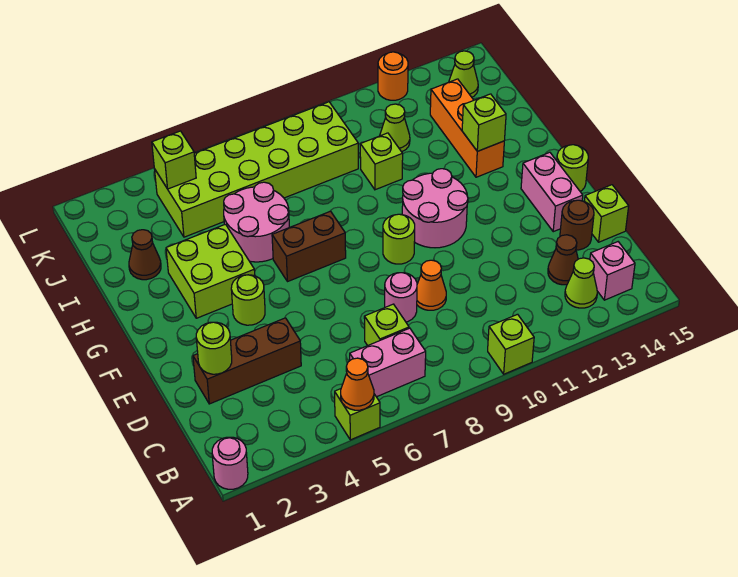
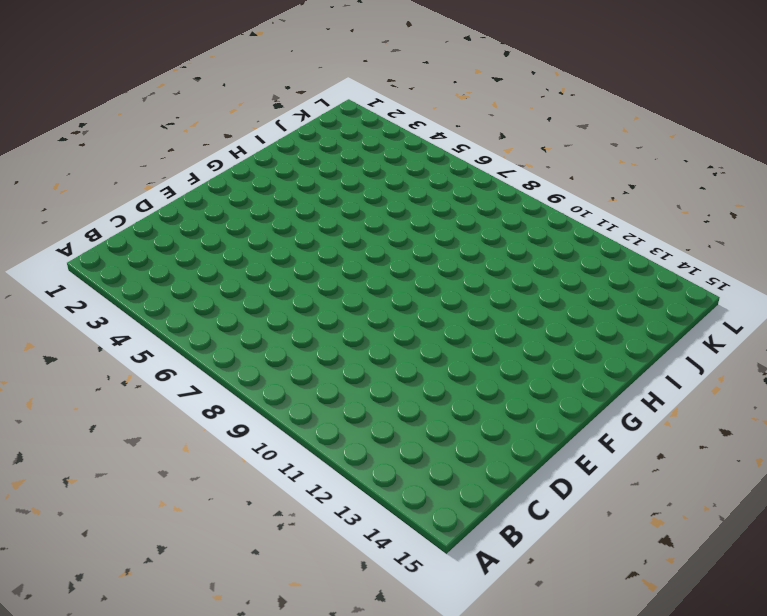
none -> pink round brick A1 level 1
none -> lime brick A5 level 1
none -> lime brick A10 level 1
none -> pink brick B6:B7 level 1

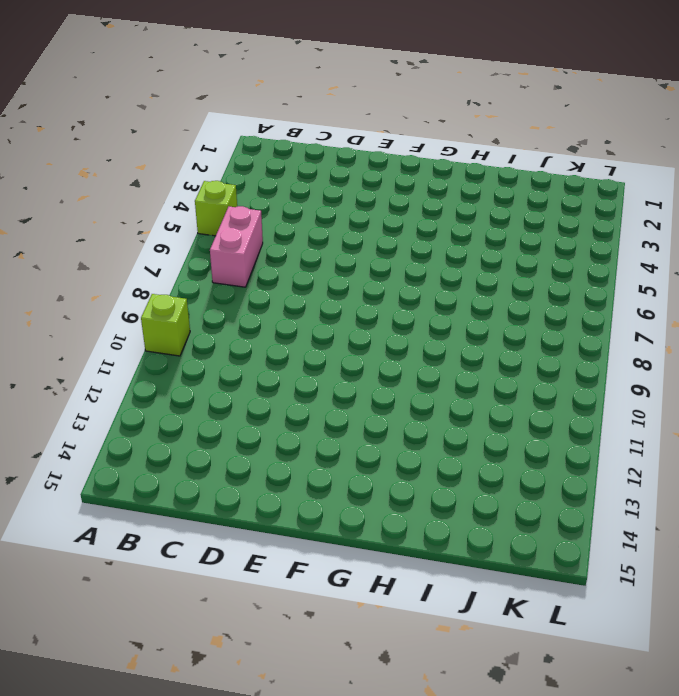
none -> pink round brick A1 level 1
none -> lime cone B13 level 1
none -> pink brick B14 level 1
none -> lime brick C7 level 1

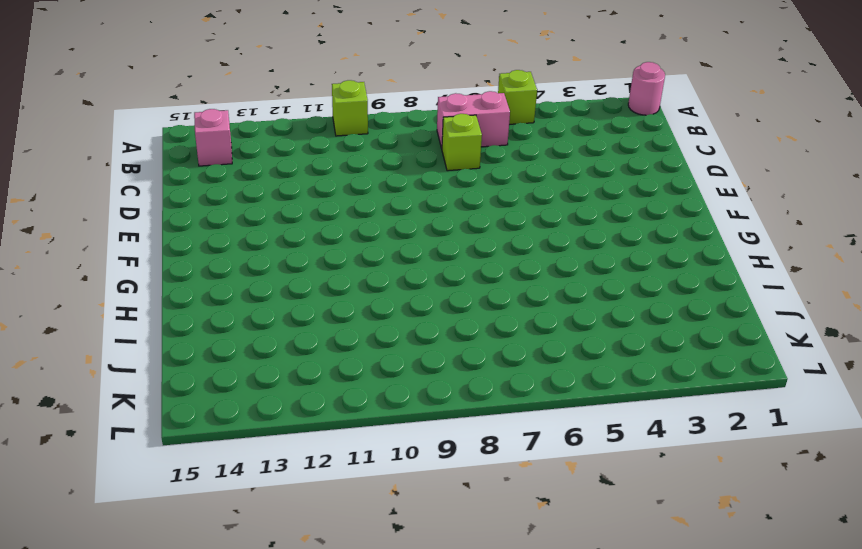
none -> lime cone B13 level 1
none -> brown cone C13 level 1
none -> brown brick D2:D4 level 1
none -> pink round brick D8 level 1

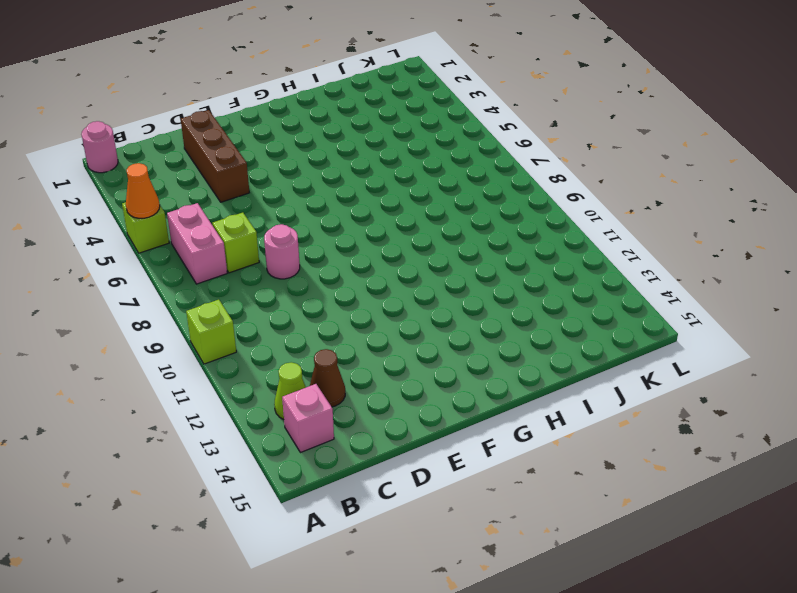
none -> orange cone D9 level 1
none -> brown round brick D14 level 1
none -> lime brick D15 level 1
none -> pink brick E14:F14 level 1

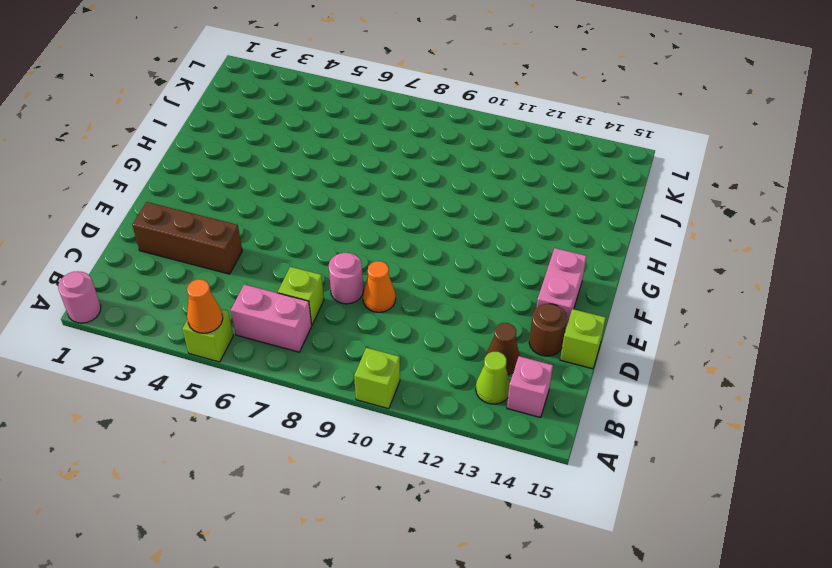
none -> lime round brick F4 level 1
none -> lime round brick F9 level 1
none -> pink round brick F10:G11 level 1
none -> lime round brick F15 level 1

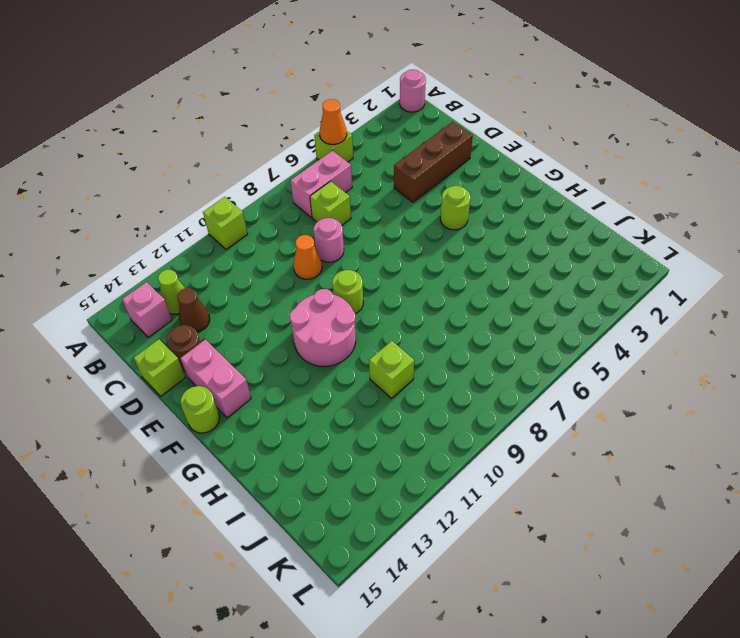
none -> lime brick G3:H4 level 1
none -> brown brick G6:G7 level 1
none -> pink round brick H5:I6 level 1
none -> orange brick H13:J13 level 1

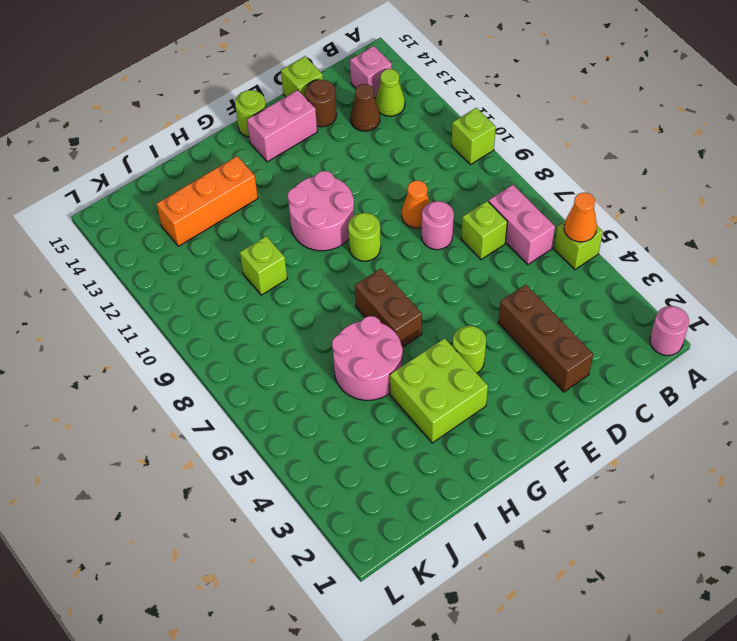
none -> brown cone I2 level 1
none -> lime brick J4:K9 level 1
none -> lime cone J11 level 1
none -> lime cone K14 level 1

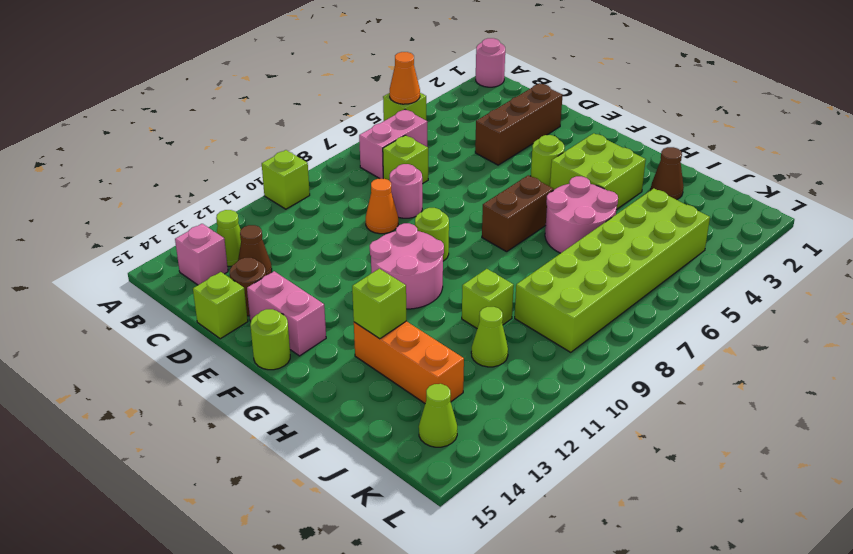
none -> orange round brick L12 level 1
none -> lime round brick D2 level 2
none -> lime brick K4 level 2

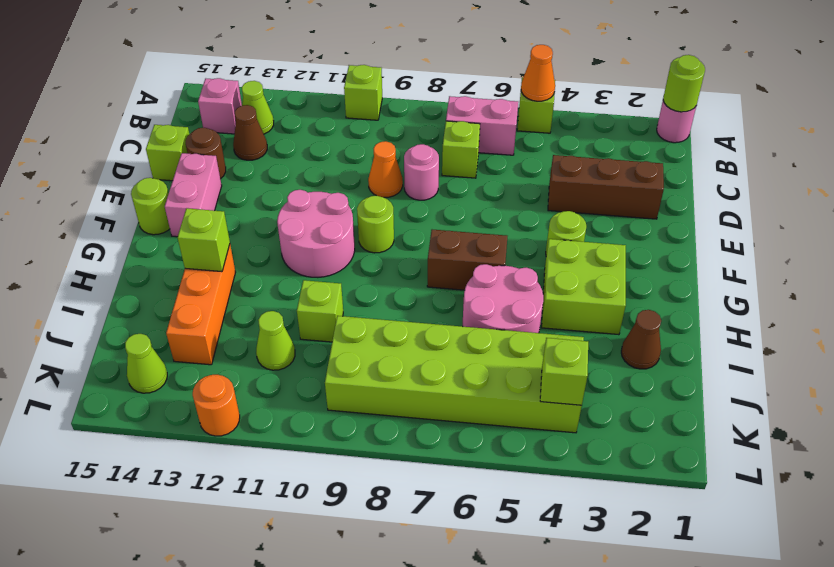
lime round brick A1 level 2 -> lime round brick D2 level 2

